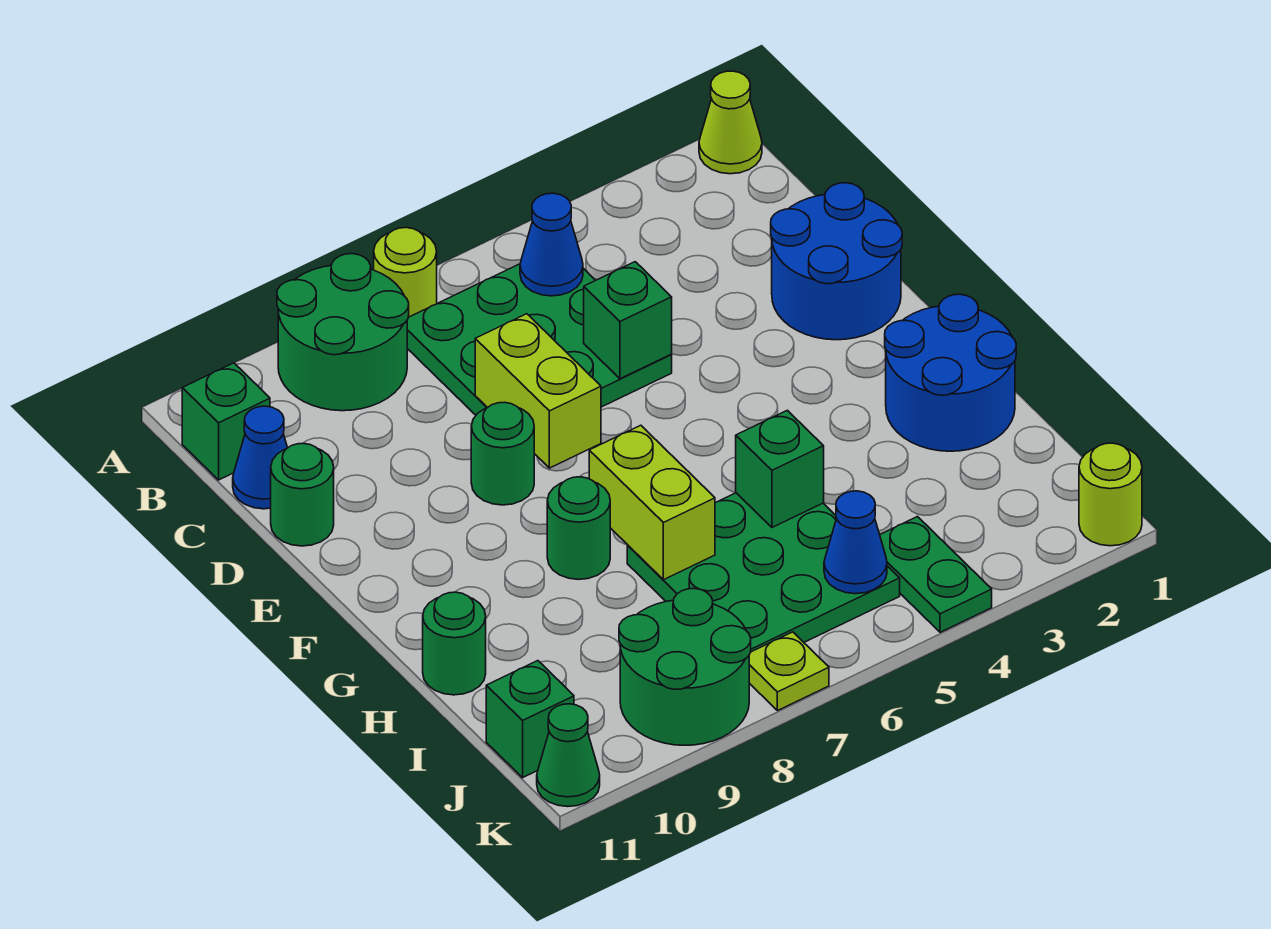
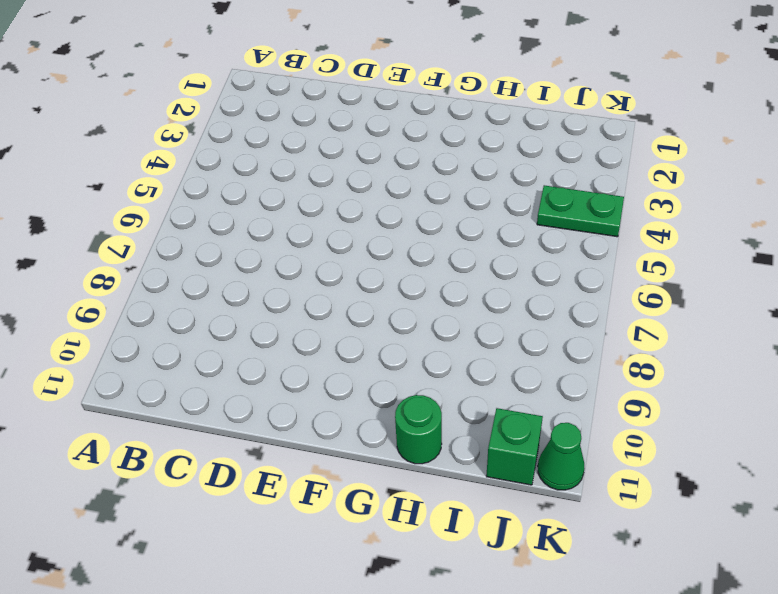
none -> lime cone A1 level 1
none -> lime round brick A7 level 1
none -> green round brick A8:B9 level 1

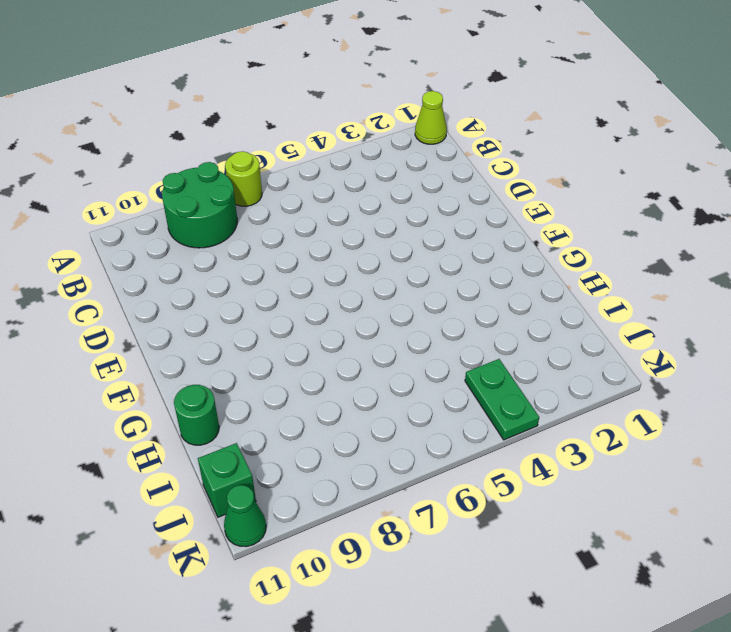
none -> green plate B5:D7 level 1
none -> green brick B11 level 1
none -> blue cone C11 level 1

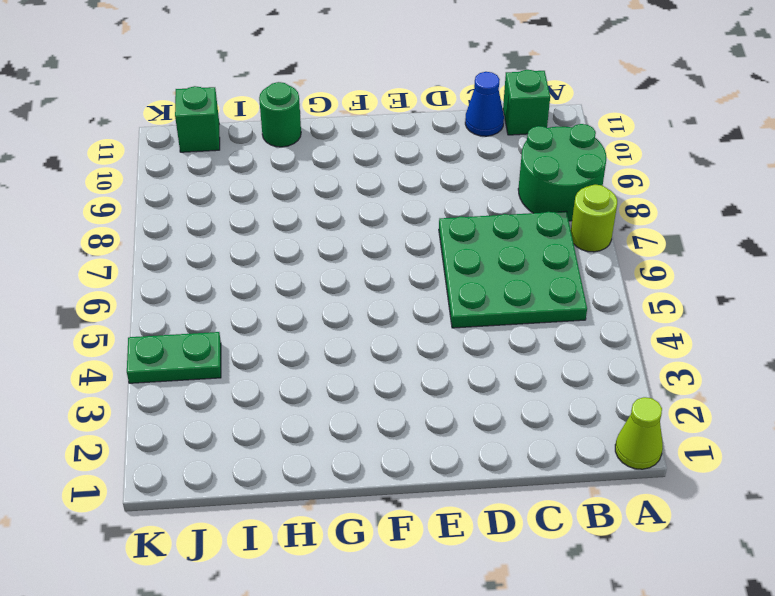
none -> blue round brick D1:E2 level 1
none -> green round brick D11 level 1
none -> green round brick E8 level 1

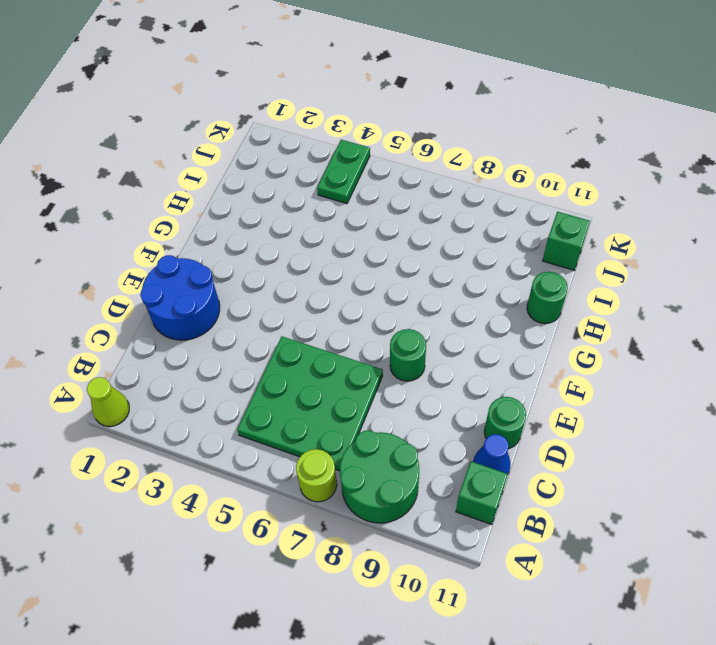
none -> blue round brick G1:H2 level 1
none -> green round brick G8 level 1
none -> green plate H5:J7 level 1

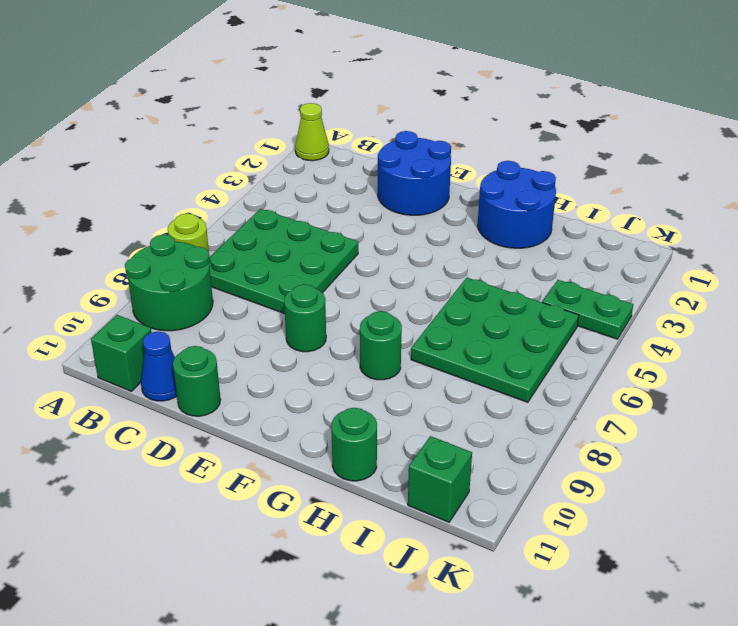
none -> green round brick J8:K9 level 1
none -> lime round brick K1 level 1
none -> lime plate K7 level 1

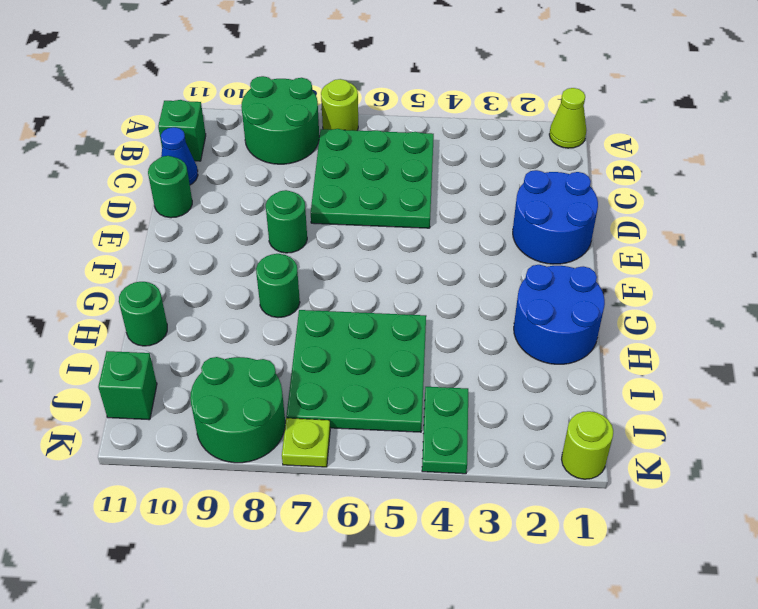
none -> green cone K11 level 1
none -> blue cone B5 level 2
none -> green brick D5 level 2

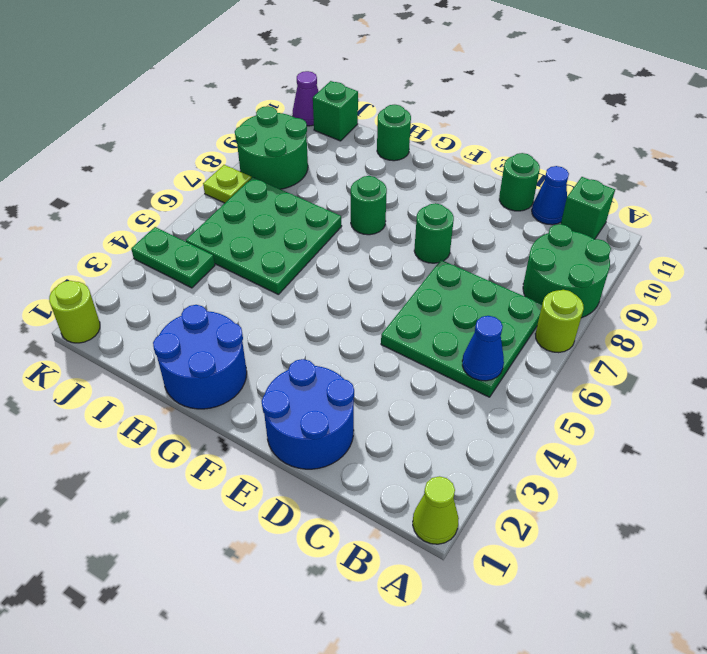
purple cone K11 level 1 -> green cone K11 level 1
none -> green brick D5 level 2
none -> lime brick D7:E7 level 2
none -> lime brick G7:H7 level 2

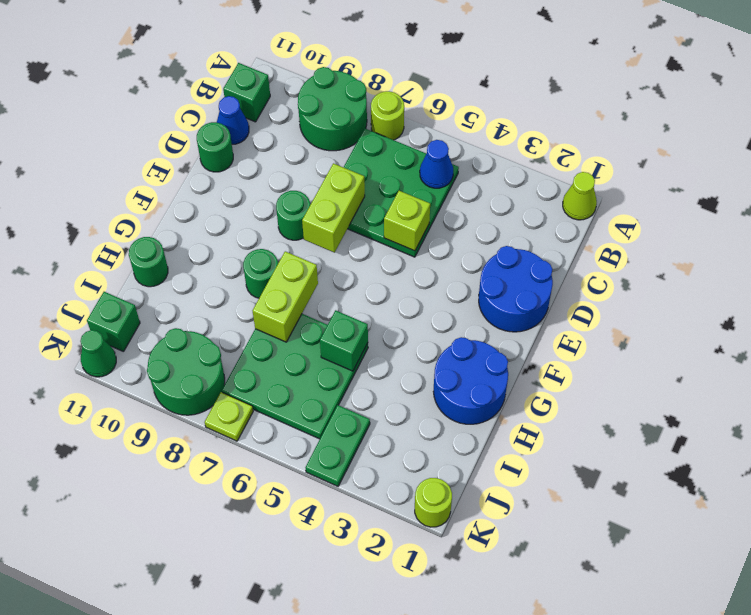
lime brick D5 level 2 -> green brick D5 level 2
none -> blue cone J5 level 2

